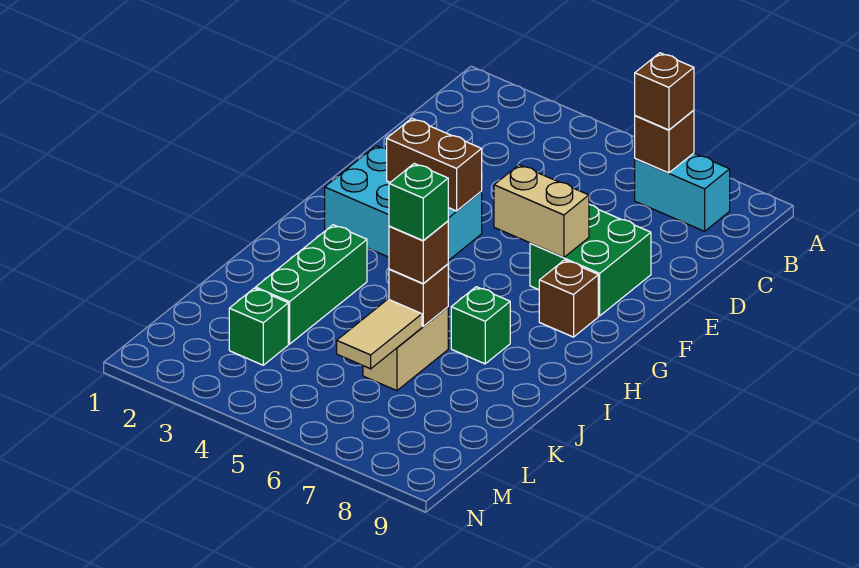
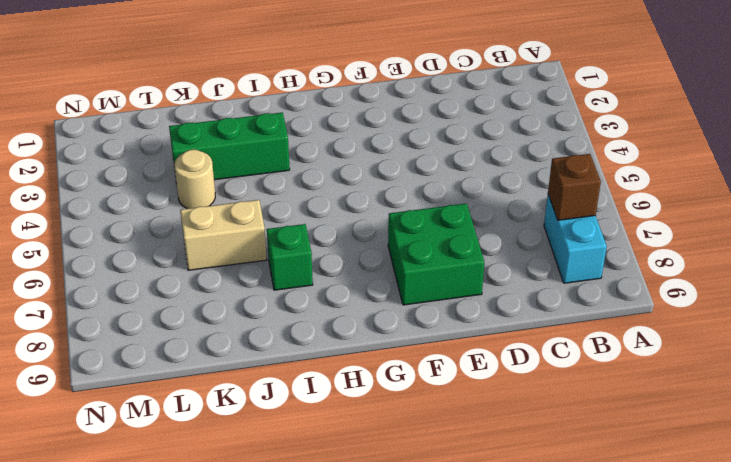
tan round brick K4 level 1 -> none
none -> cyan brick F2:G4 level 1
none -> brown brick G8 level 1
none -> green brick L3 level 1

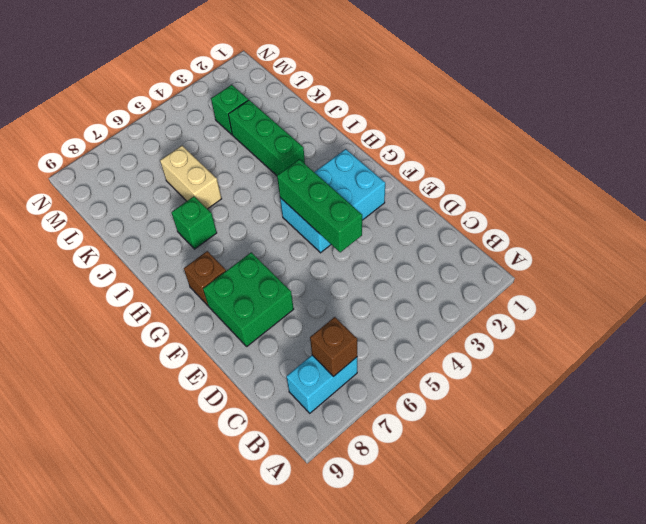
green brick E4:G4 level 2 -> brown brick F3:F4 level 2
none -> tan brick F6:F7 level 2
none -> brown brick J6 level 2
none -> tan tile K6:L6 level 2

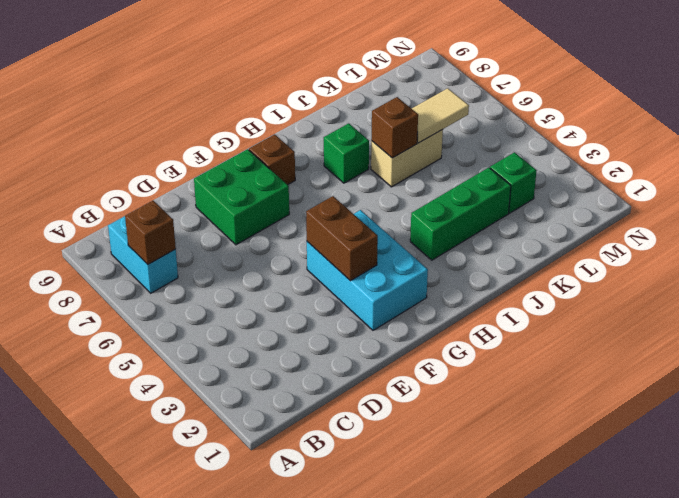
none -> tan brick F6:F7 level 2
none -> brown brick B7 level 3
none -> brown brick J6 level 3

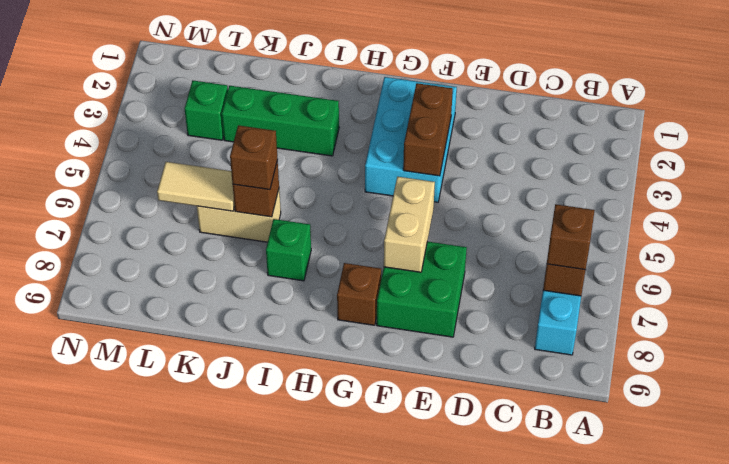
none -> green brick J6 level 4

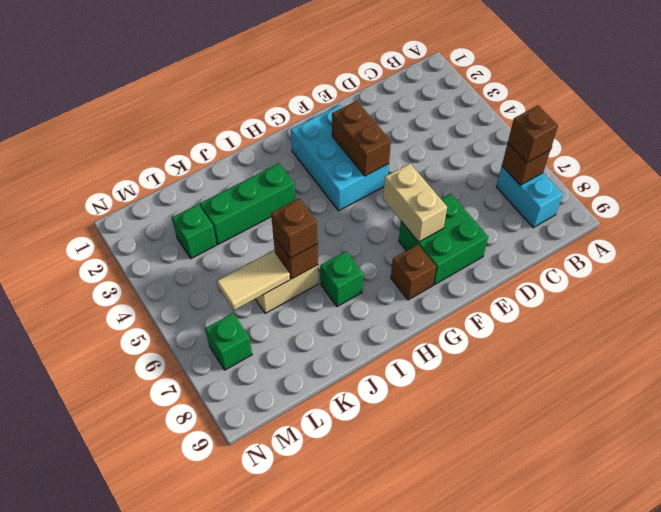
green brick M7 level 1 -> green brick J6 level 4

